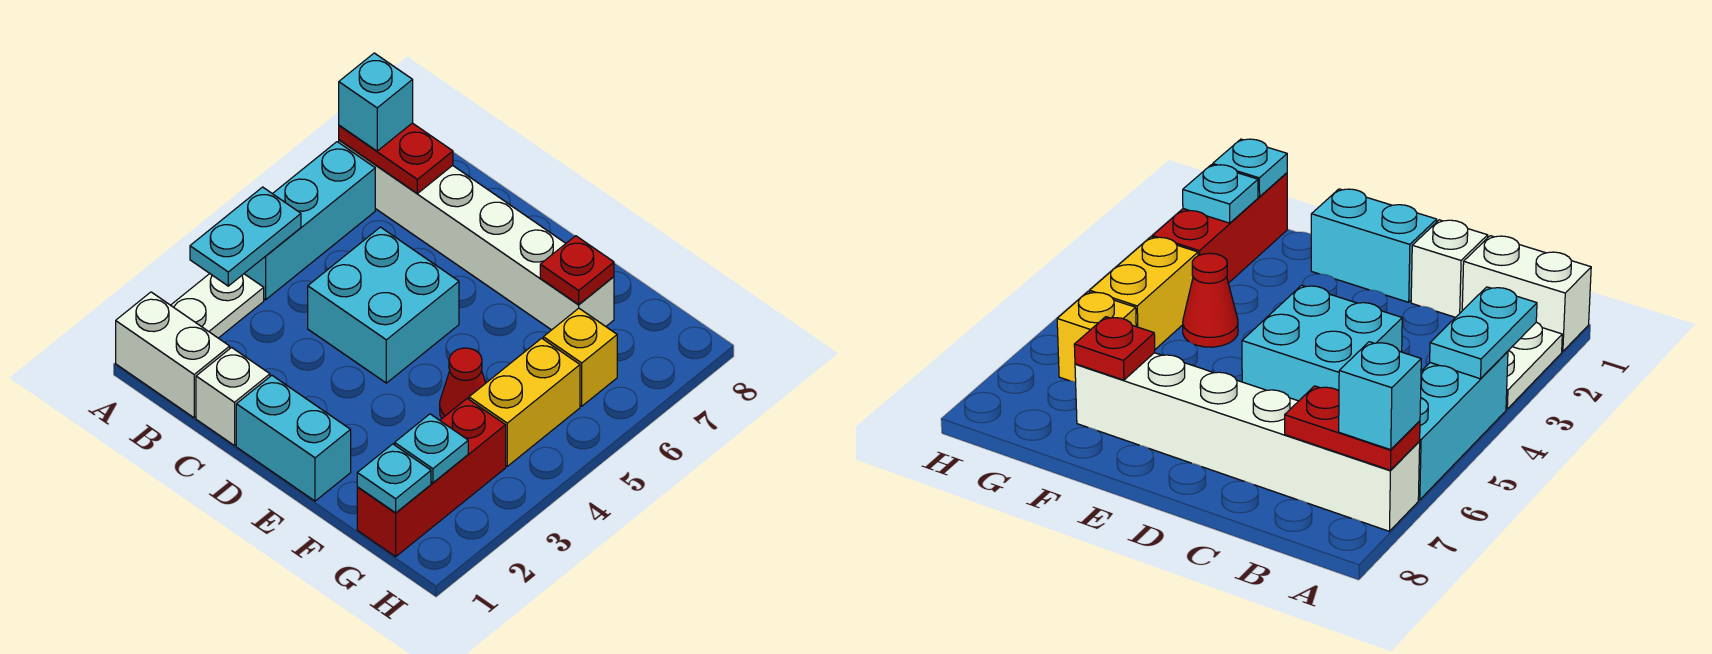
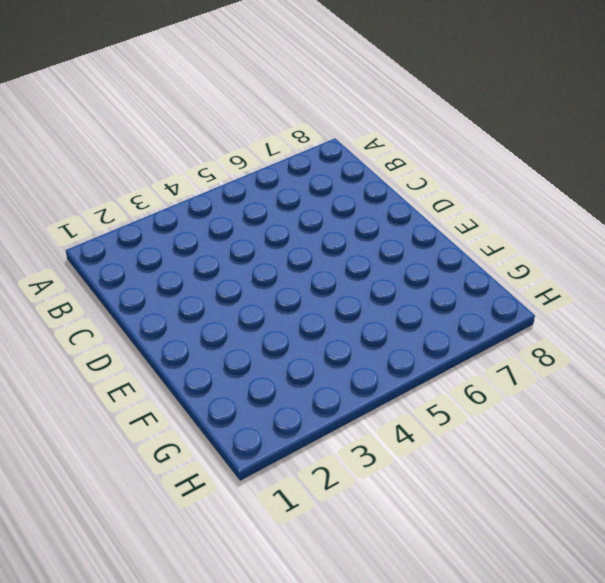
none -> white brick A1:B1 level 1
none -> white plate A2:A3 level 1
none -> cyan brick A4:A6 level 1

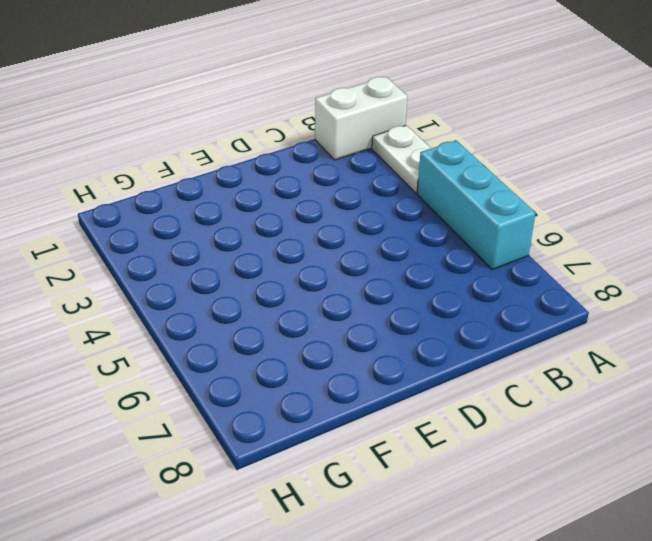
none -> white brick A7:F7 level 1
none -> white brick C1 level 1
none -> cyan brick C4:D5 level 1

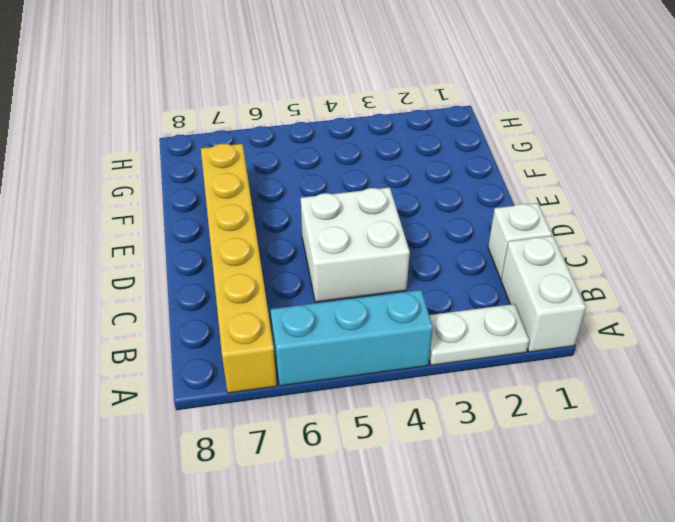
yellow brick A7:F7 level 1 -> white brick A7:F7 level 1
white brick C4:D5 level 1 -> cyan brick C4:D5 level 1
none -> cyan brick D1:E1 level 1
none -> red cone F4 level 1
none -> red brick G1:G3 level 1

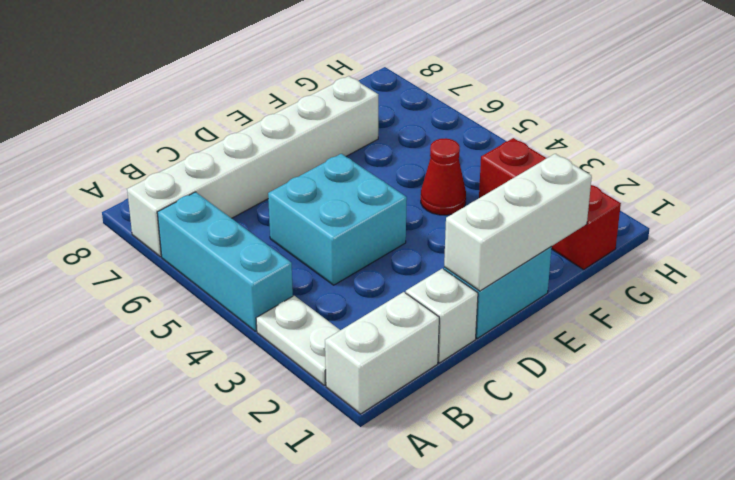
white brick D1:F1 level 2 -> none
none -> yellow brick G4:G5 level 1
none -> yellow brick G6 level 1
none -> cyan plate A3:A4 level 2

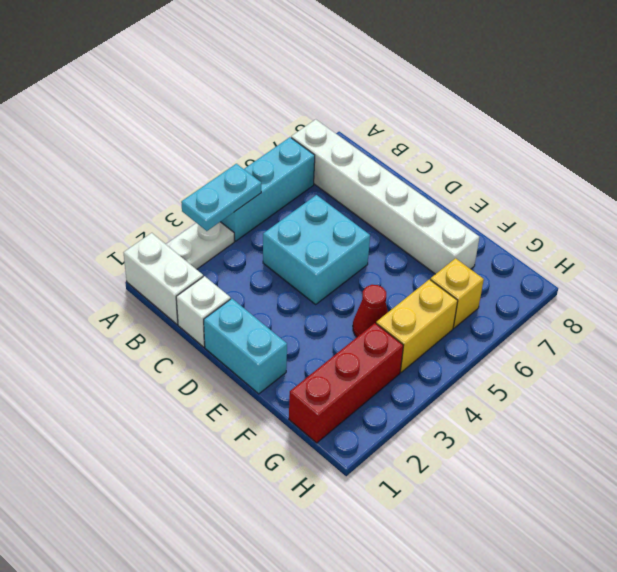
none -> red plate A7:B7 level 2
none -> red plate F7 level 2
none -> cyan plate G1 level 2

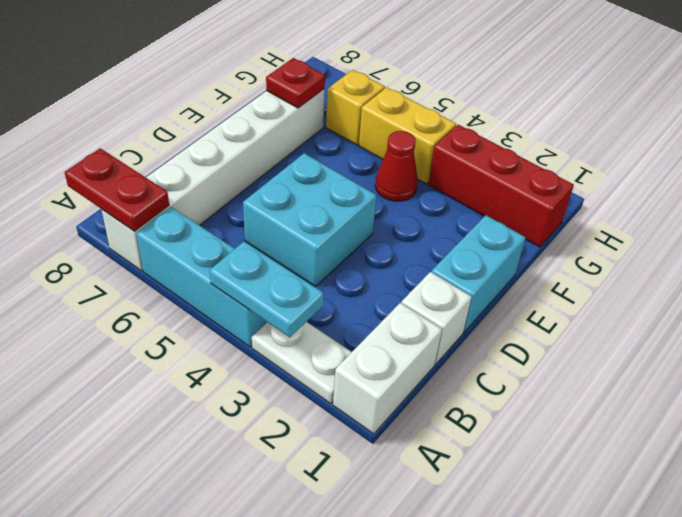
red plate A7:A8 level 2 -> red plate A7:B7 level 2
none -> cyan plate G1 level 2
none -> cyan plate G2 level 2
none -> cyan brick A7 level 3

